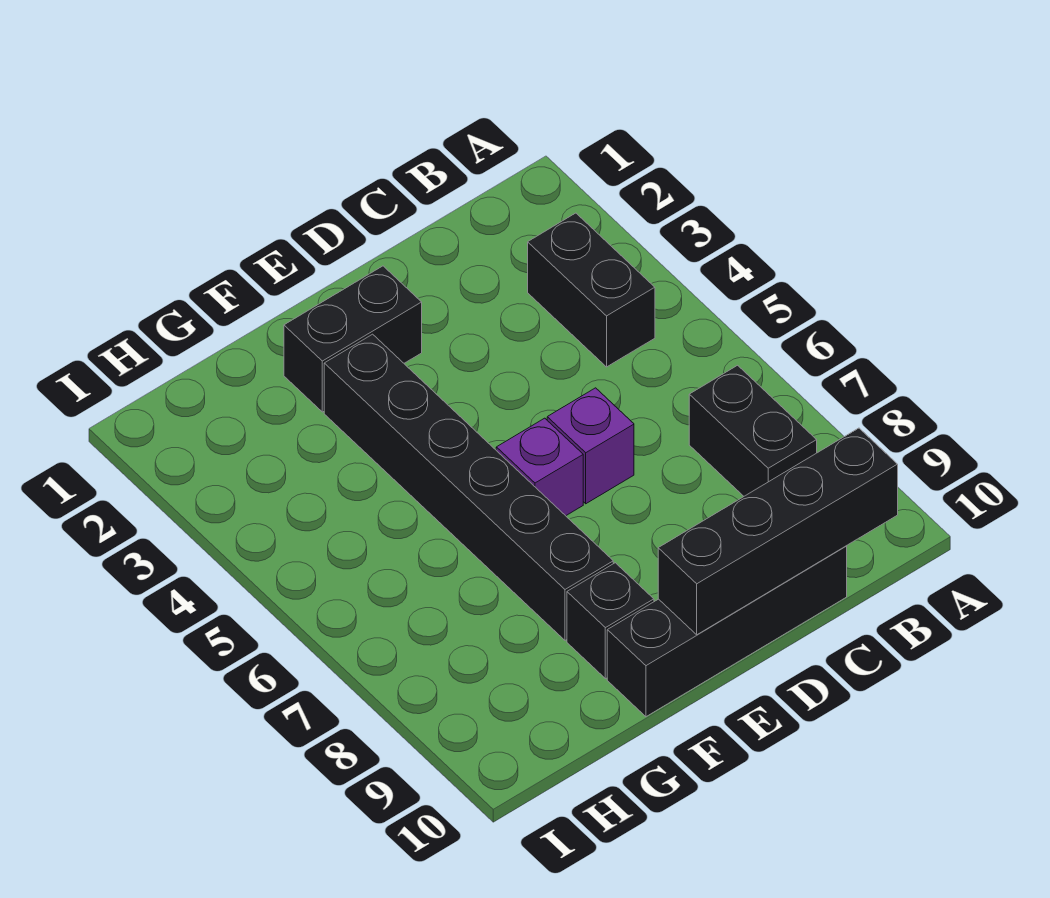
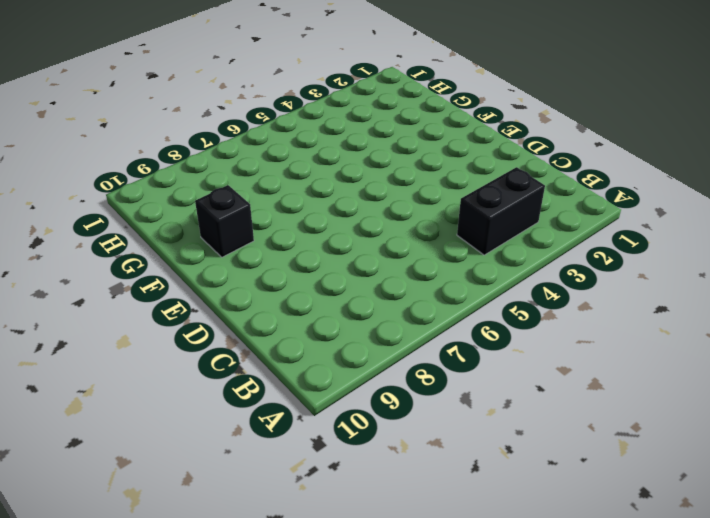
none -> black brick B7:B8 level 1
none -> black brick C10:F10 level 1

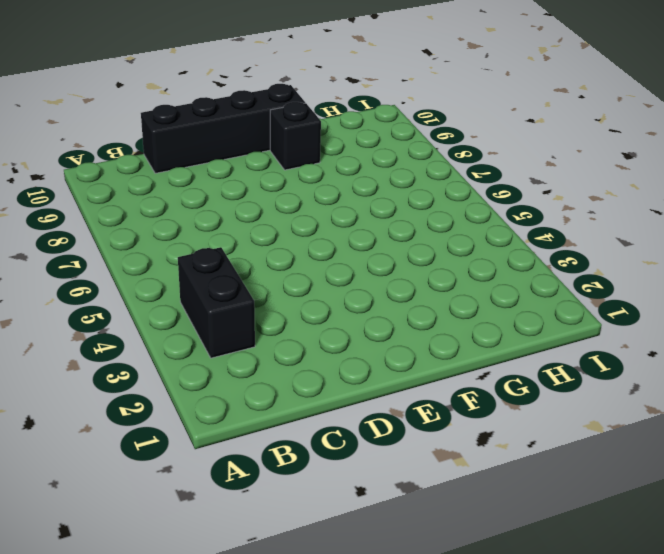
none -> black brick B7:B8 level 1
none -> purple brick D6 level 1

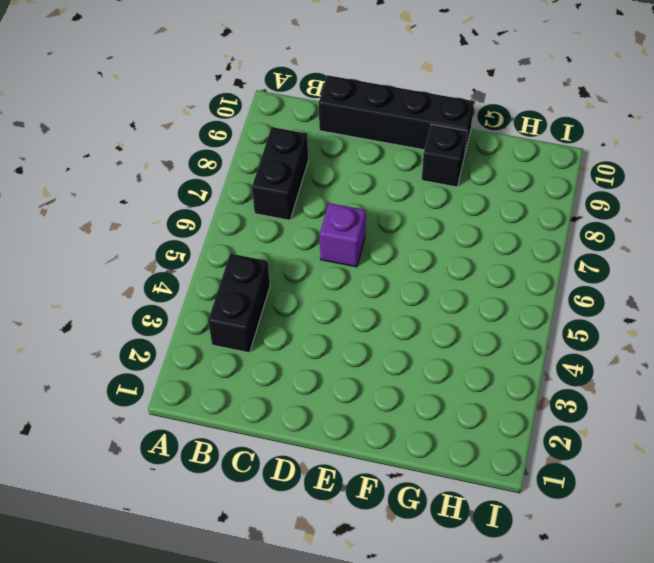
none -> black brick E2:F2 level 1
none -> purple brick E6 level 1

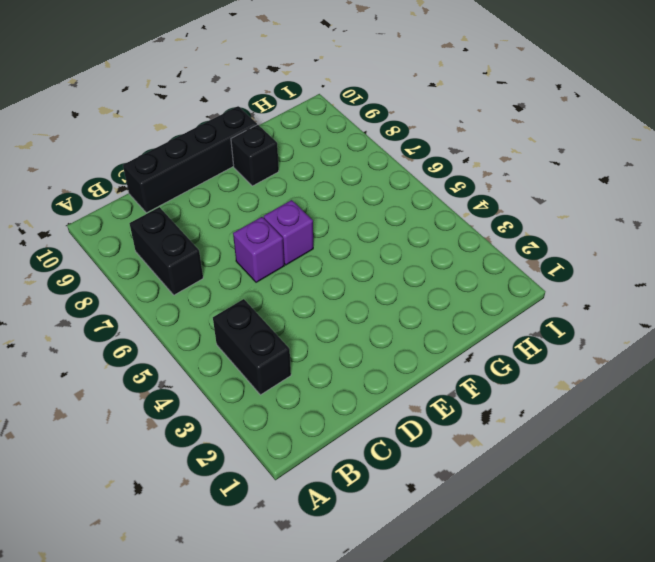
none -> black brick E2:F2 level 1
none -> black brick F3:F8 level 1

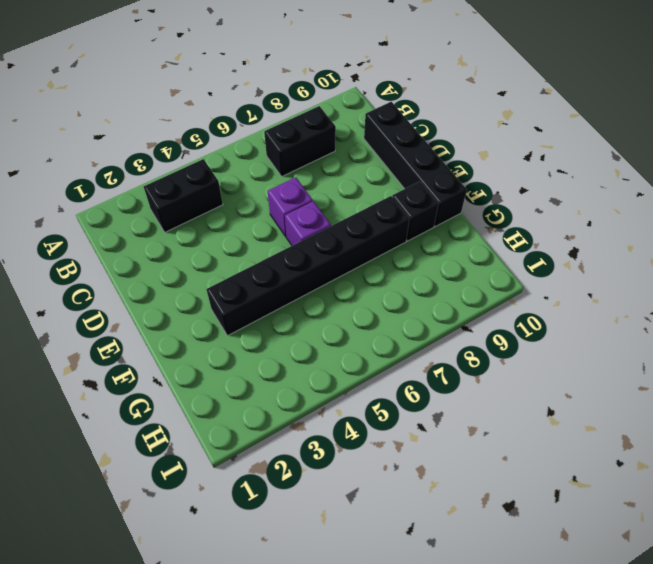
none -> black brick E2:F2 level 1
none -> black brick B10:E10 level 2

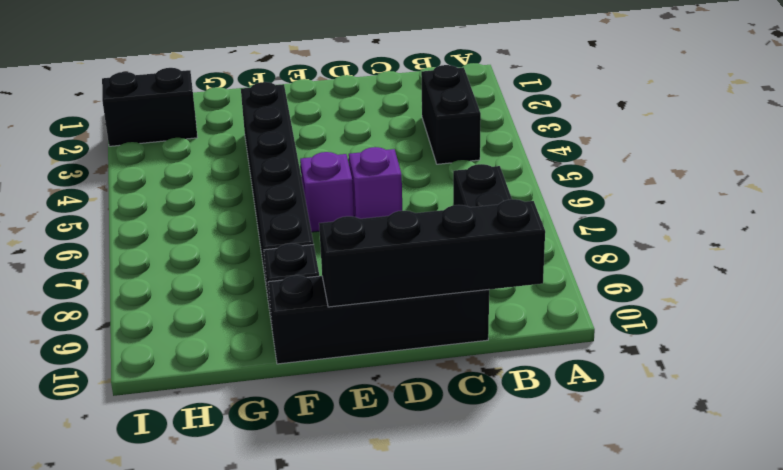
black brick H2:I2 level 1 -> black brick E2:F2 level 1

